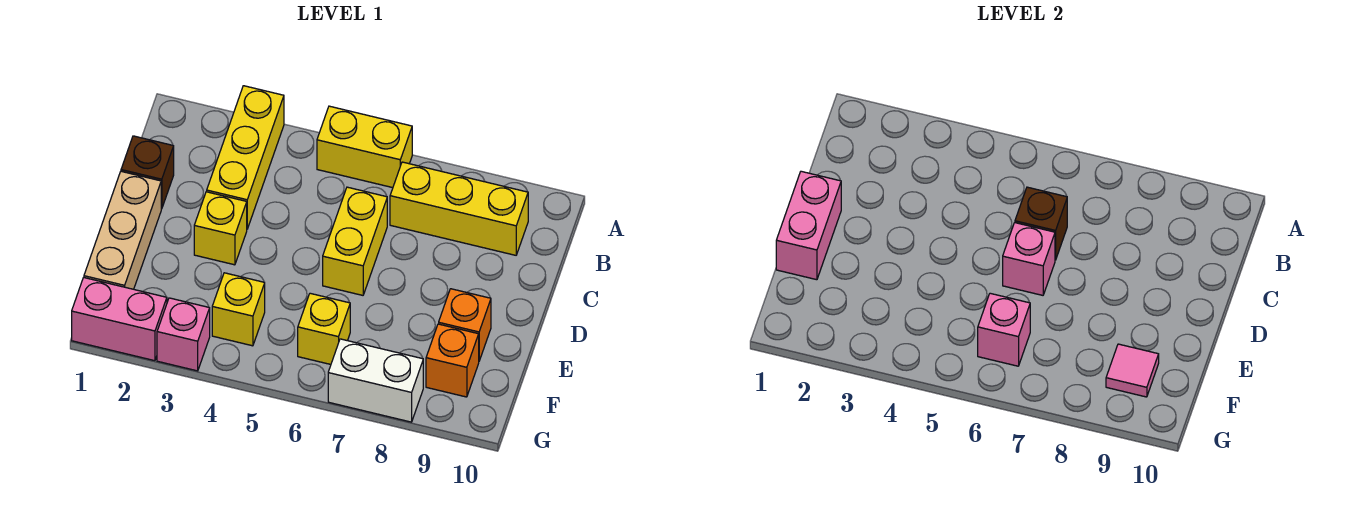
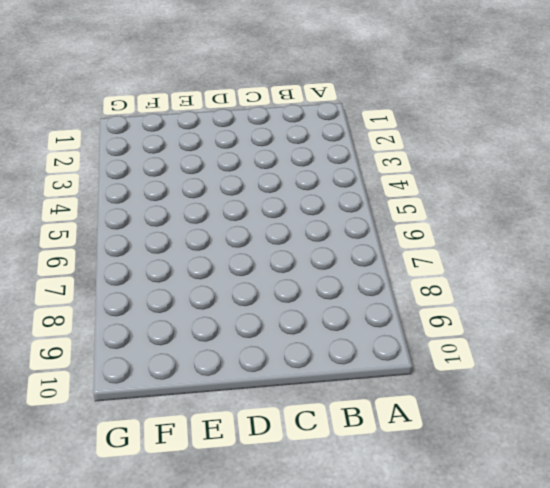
none -> yellow brick A3:C3 level 1
none -> yellow brick A5:A6 level 1
none -> yellow brick B7:B9 level 1

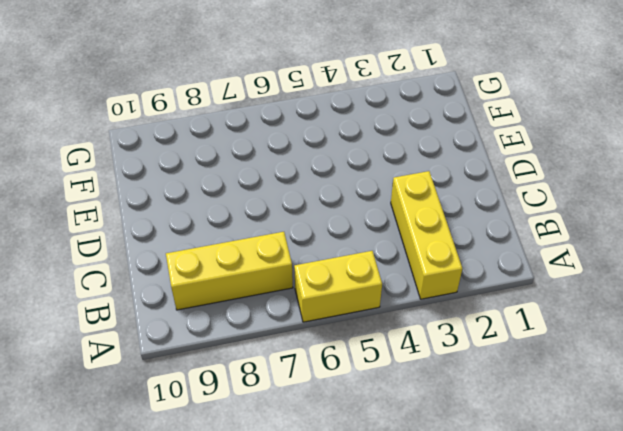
none -> brown brick C1 level 1
none -> yellow brick C6:D6 level 1
none -> tan brick D1:F1 level 1

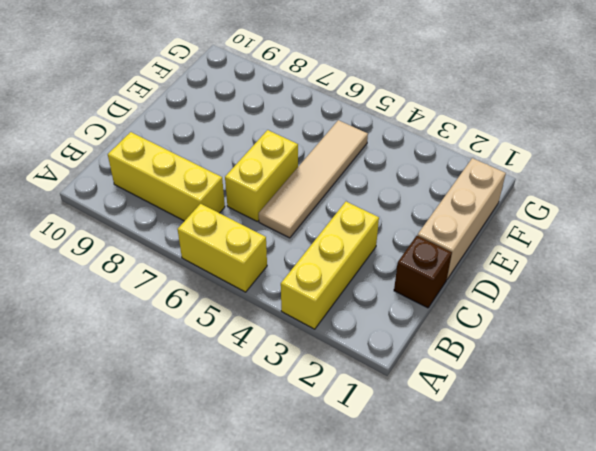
tan tile C5:F5 level 1 -> none
none -> yellow brick D3 level 1
none -> orange brick E9 level 1
none -> yellow brick F4 level 1

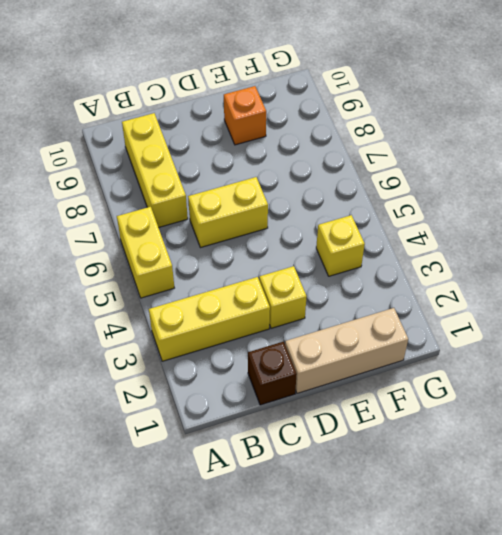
none -> yellow brick F6 level 1
none -> orange brick F9 level 1
none -> pink brick G1:G2 level 1

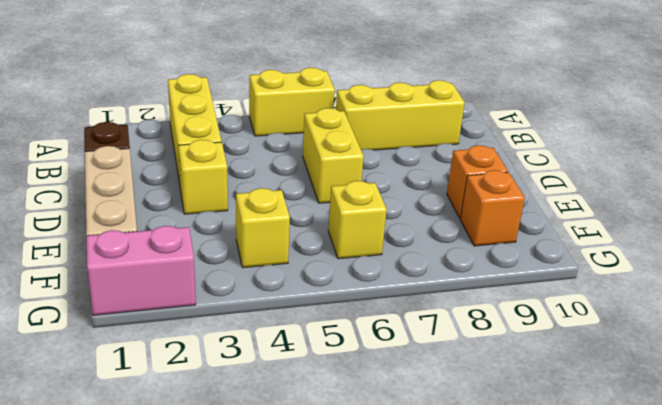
none -> pink brick G3 level 1
none -> white brick G7:G8 level 1
none -> brown brick C6 level 2

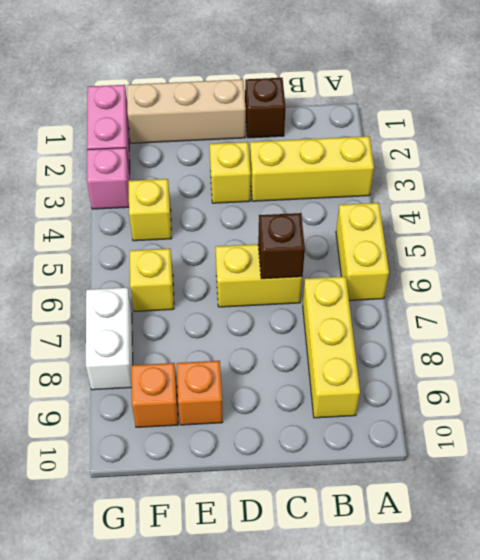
none -> pink brick D1:E1 level 2
none -> pink brick D6 level 2
none -> pink brick F6 level 2

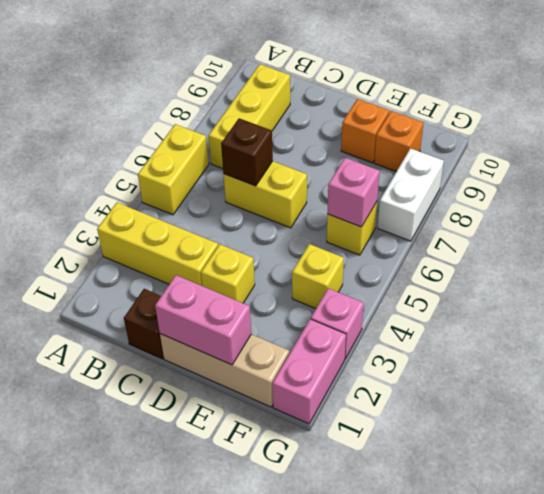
none -> pink brick D6 level 2
none -> pink tile F9 level 2

